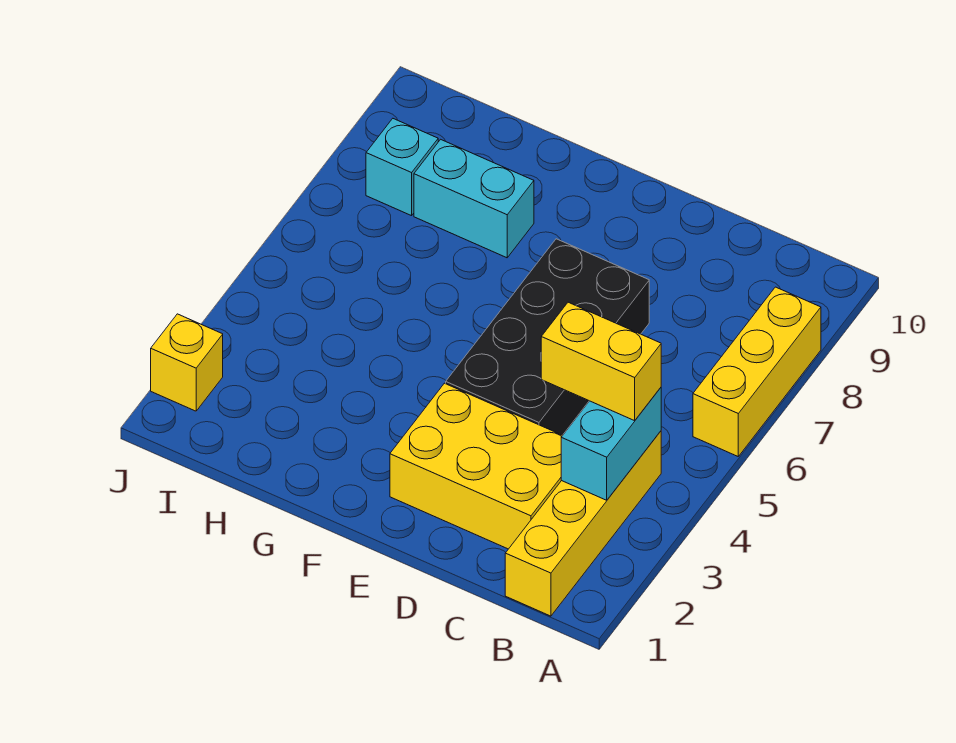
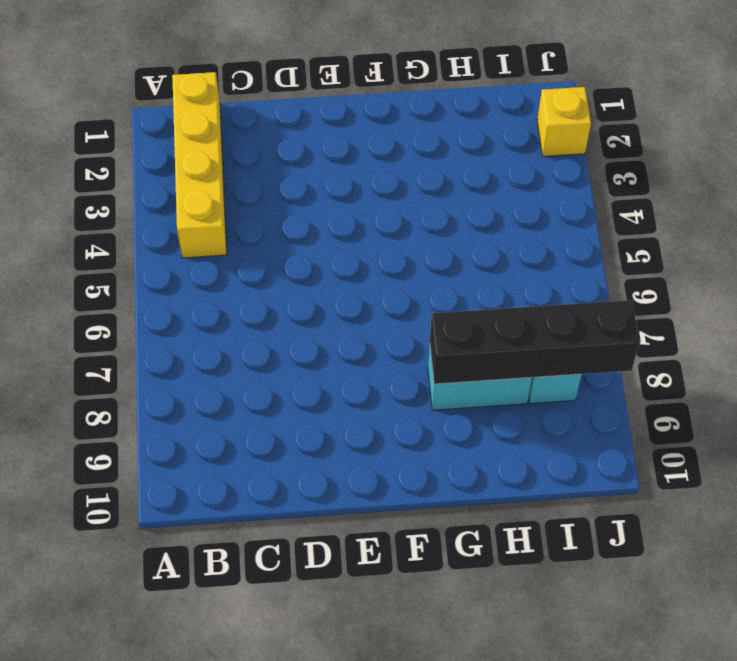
black brick G8:J8 level 2 -> none
none -> yellow brick A6:A8 level 1
none -> yellow brick C2:E3 level 1

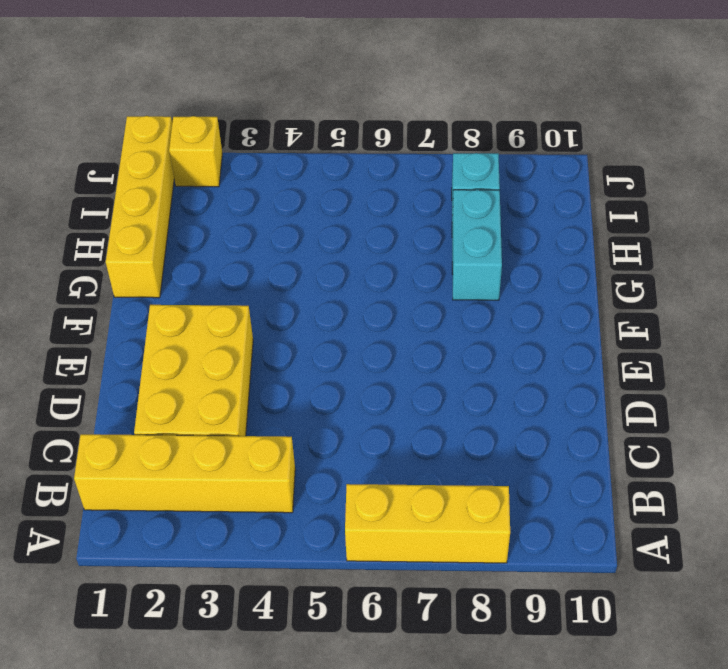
yellow brick G1:J1 level 1 -> none
none -> black brick D4:E7 level 1
none -> cyan brick B3:B4 level 2

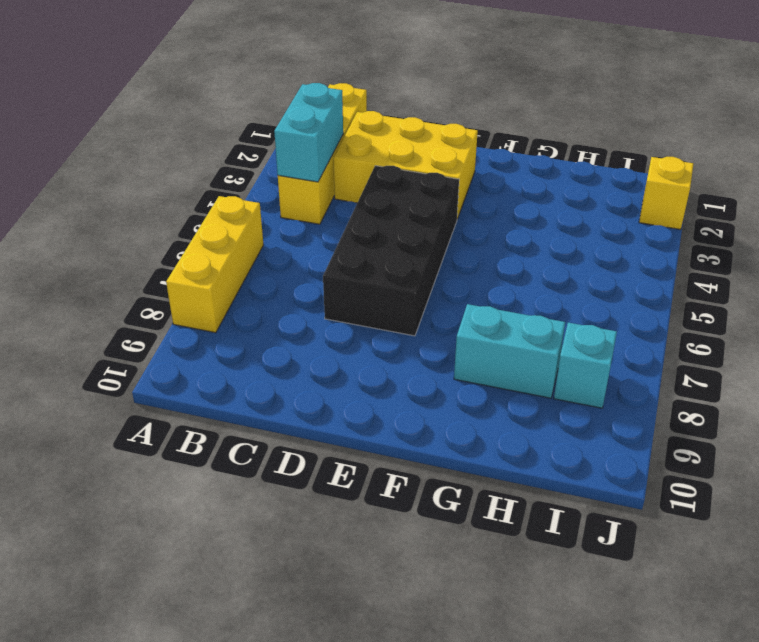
none -> yellow brick B4:C4 level 3

